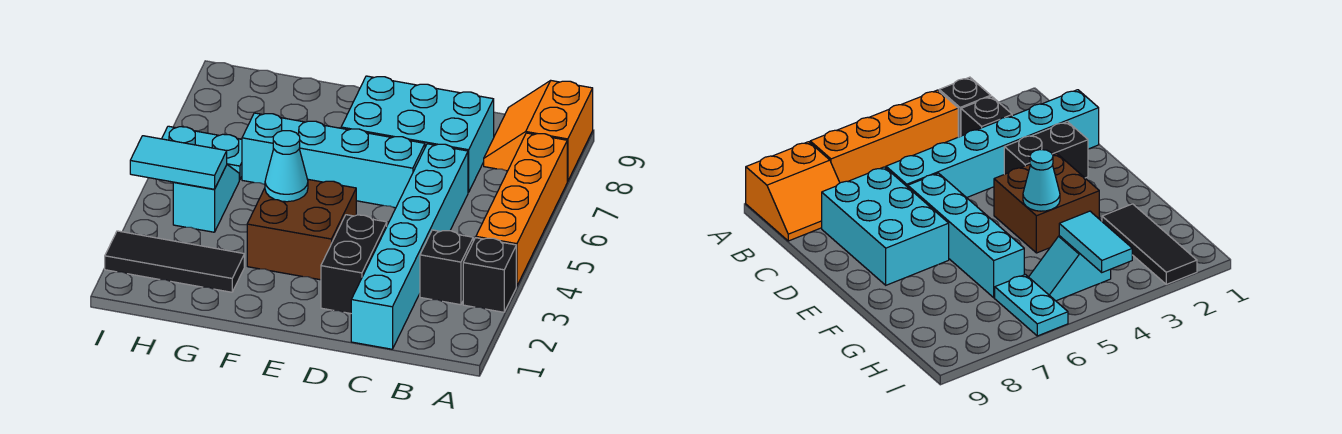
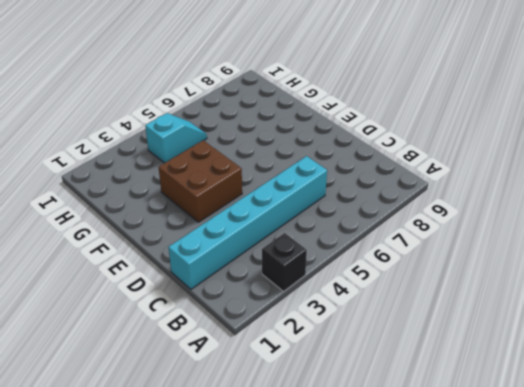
none -> orange brick A4:A7 level 1
none -> orange slope A8:B9 level 1 top A
none -> black brick B3 level 1

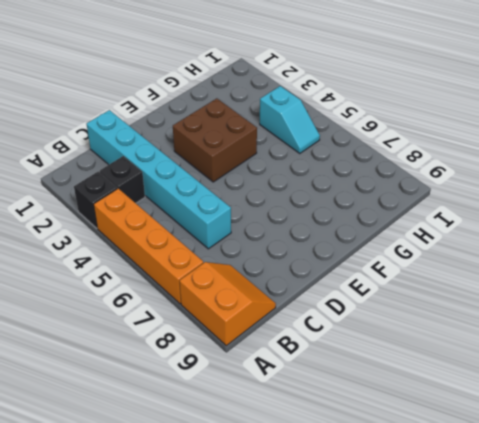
none -> cyan brick C7:E8 level 1
none -> black brick D2:D3 level 1
none -> cyan brick D6:G6 level 1

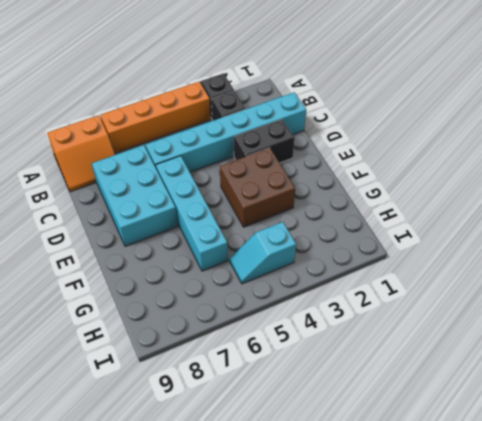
none -> black tile G2:I2 level 1
none -> cyan plate H6:I6 level 1
none -> cyan cone F4 level 2

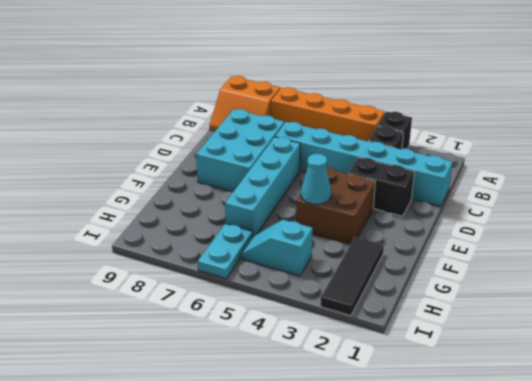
none -> cyan tile H4:I4 level 2

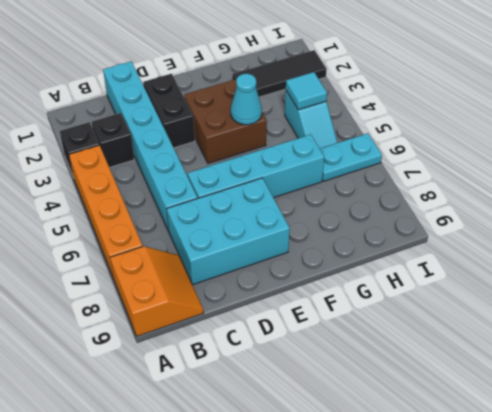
cyan tile H4 level 2 -> cyan tile H4:I4 level 2

